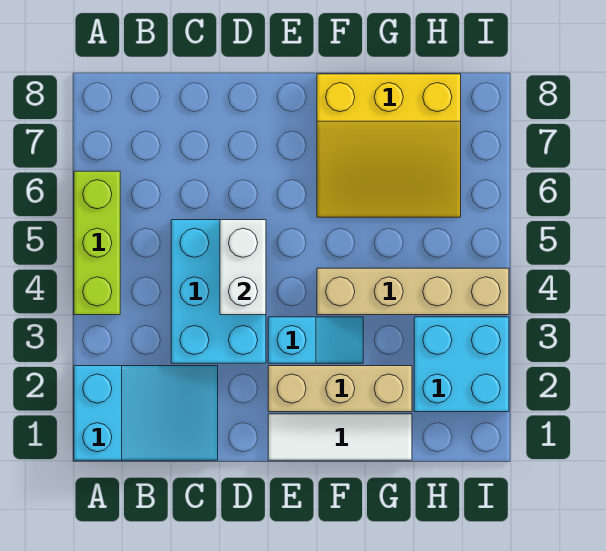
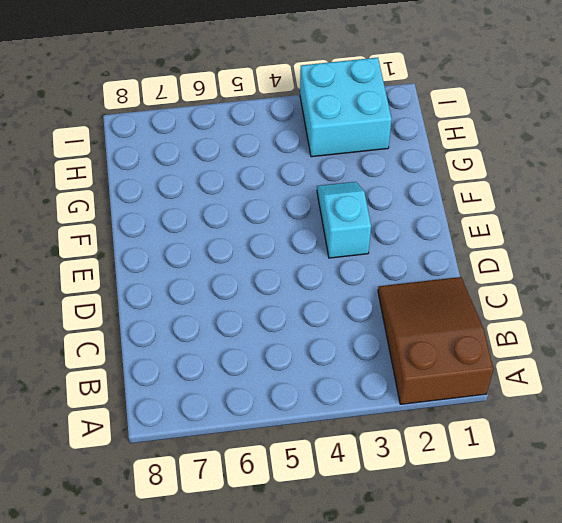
brown slope A1:C2 level 1 top A -> cyan slope A1:C2 level 1 top A
none -> lime brick A4:A6 level 1
none -> cyan brick C3:D5 level 1

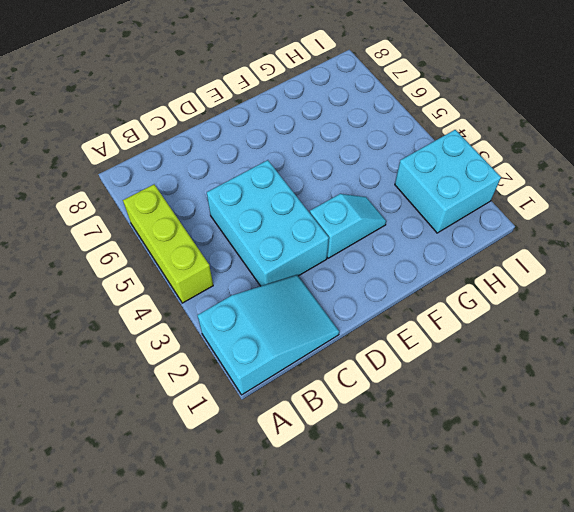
none -> white tile E1:G1 level 1
none -> tan brick E2:G2 level 1

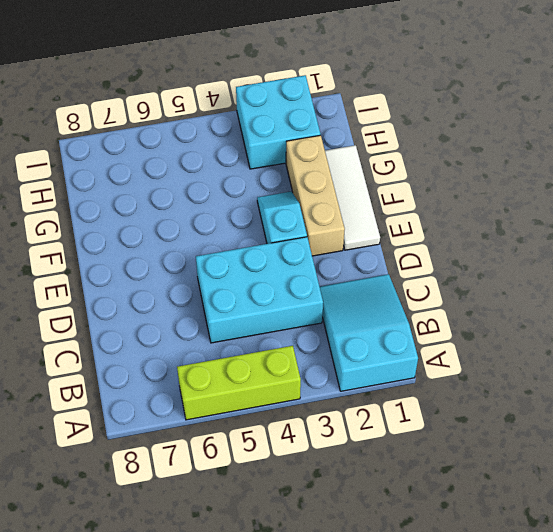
none -> tan brick F4:I4 level 1
none -> yellow slope F6:H8 level 1 top 8

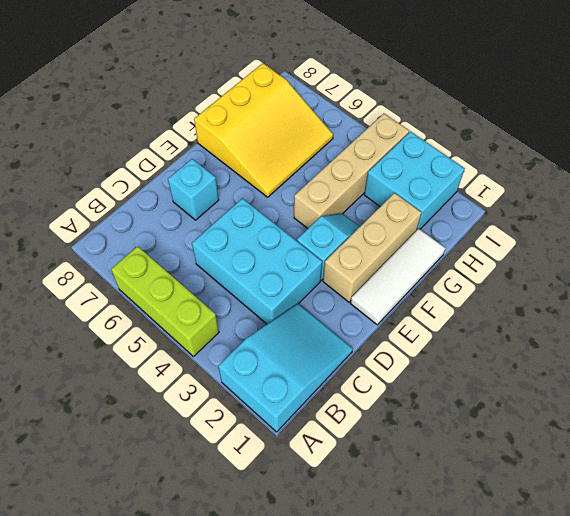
cyan brick D7 level 1 -> none
none -> white brick D4:D5 level 2

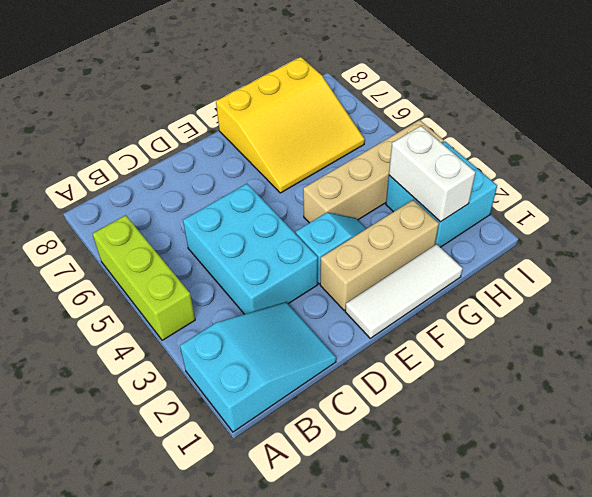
white brick H2:H3 level 2 -> white brick D4:D5 level 2

